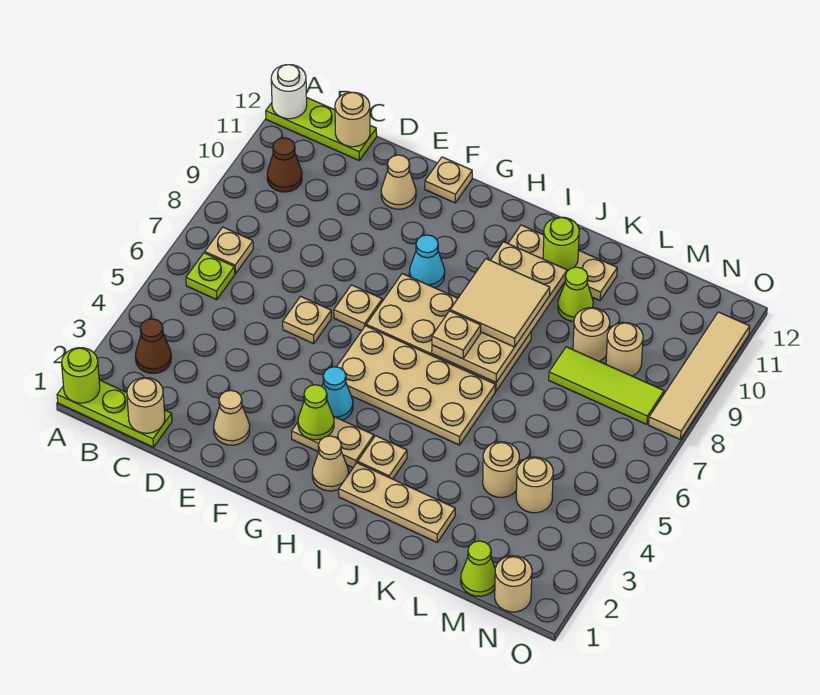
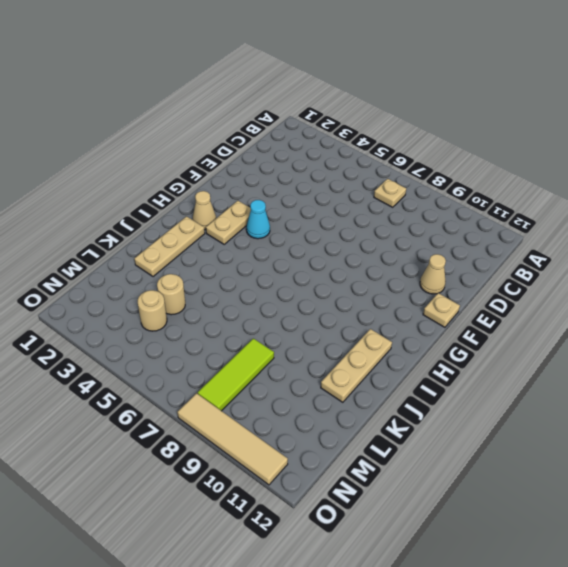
none -> lime plate A1:C1 level 1
none -> lime plate A12:C12 level 1
none -> brown cone B3 level 1
none -> lime plate B6 level 1

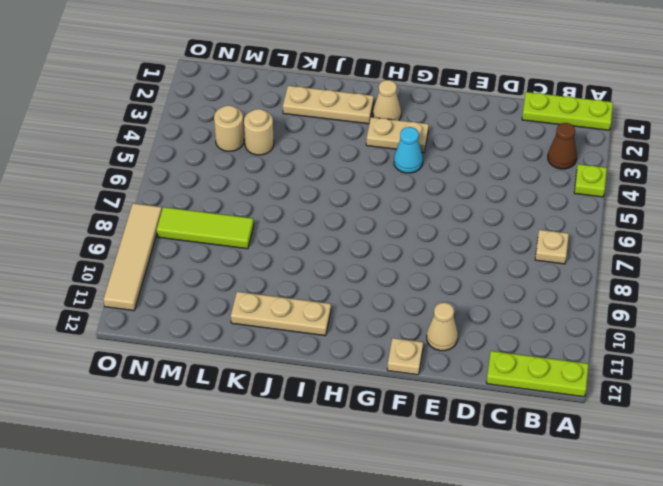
lime plate A4 level 1 -> lime plate B6 level 1
none -> brown cone B10 level 1
none -> tan cone E2 level 1
none -> tan plate E6 level 1
none -> tan plate F7 level 1

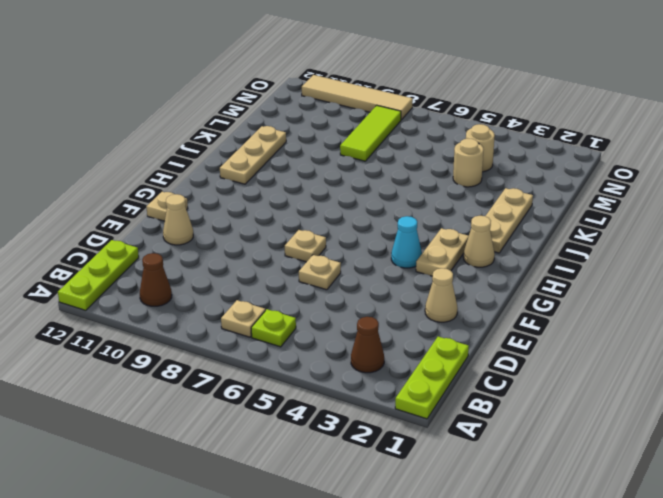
none -> tan plate G5:J6 level 1
none -> tan plate G7:J8 level 1
none -> cyan cone G9 level 1
none -> tan plate I3 level 1

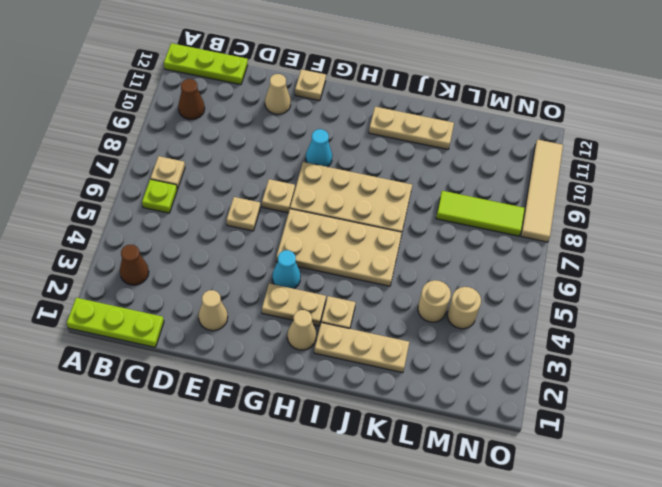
none -> lime cone K10 level 1
none -> tan round brick L9 level 1
none -> lime cone M1 level 1
none -> tan round brick M9 level 1

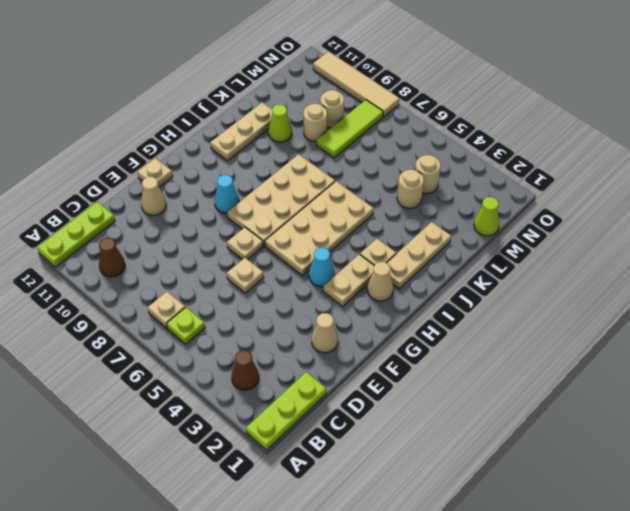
none -> tan round brick N1 level 1
none -> lime round brick A1 level 2
none -> white round brick A12 level 2
none -> tan round brick C1 level 2

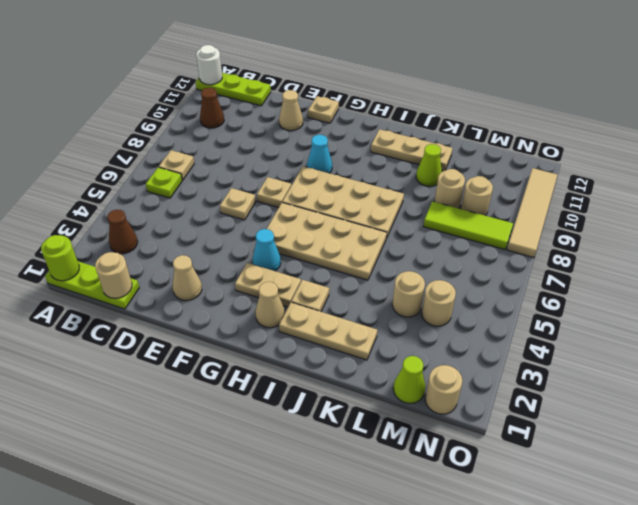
none -> tan round brick C12 level 2
none -> lime cone G3 level 2
none -> tan plate I7:J10 level 2
none -> lime round brick J11 level 2

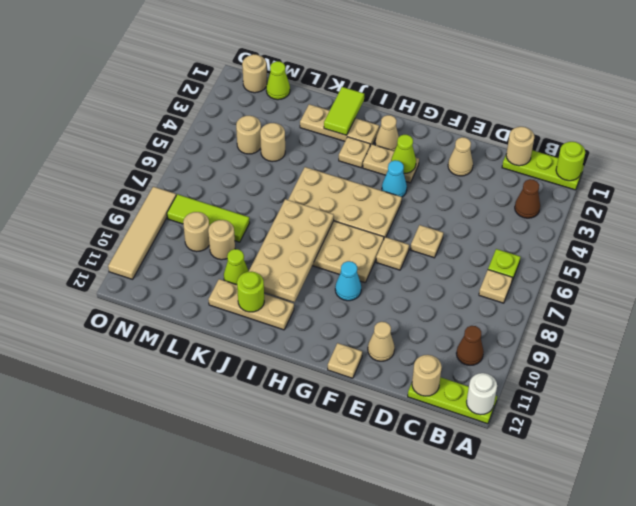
lime tile J1:J2 level 2 -> none
none -> tan plate I7 level 3
none -> tan tile I8:J9 level 3

